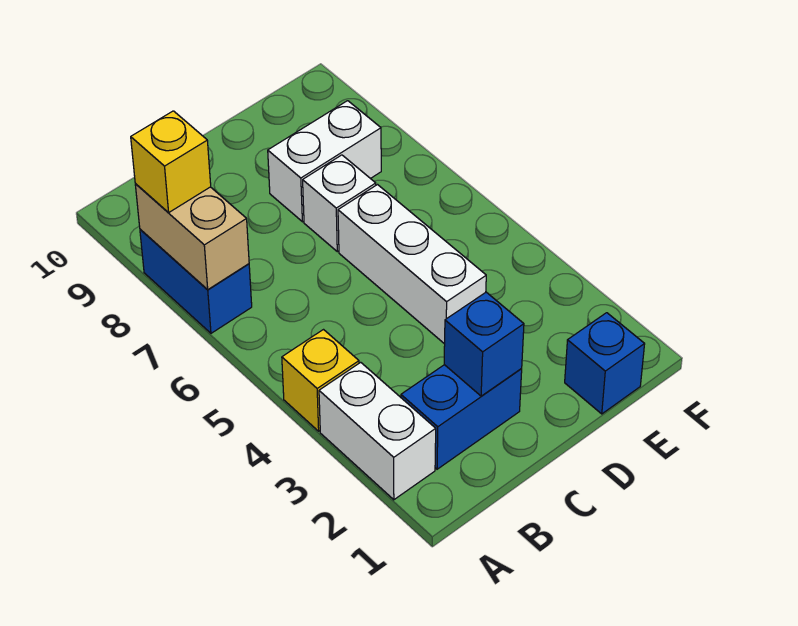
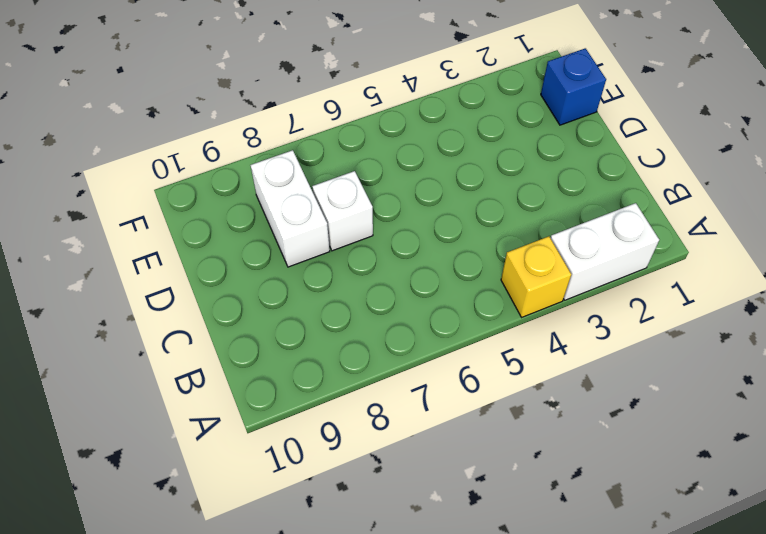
none -> blue brick A7:A8 level 1
none -> blue brick B2:C2 level 1

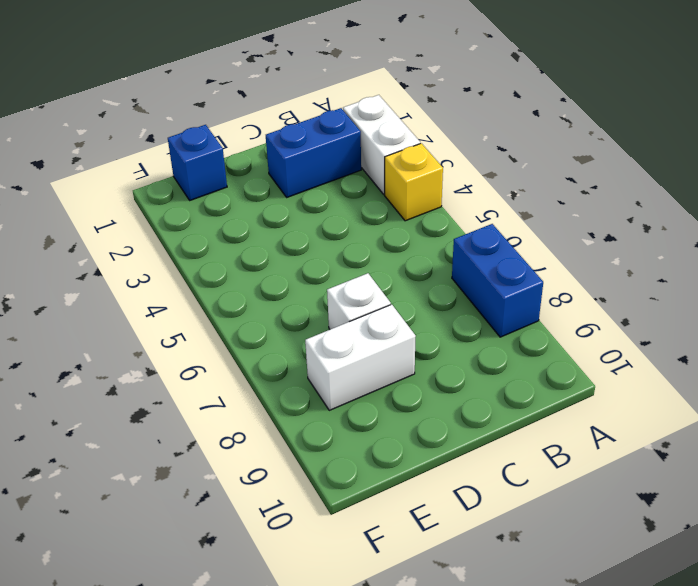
none -> white brick D4:D6 level 1
none -> tan brick A7:A8 level 2

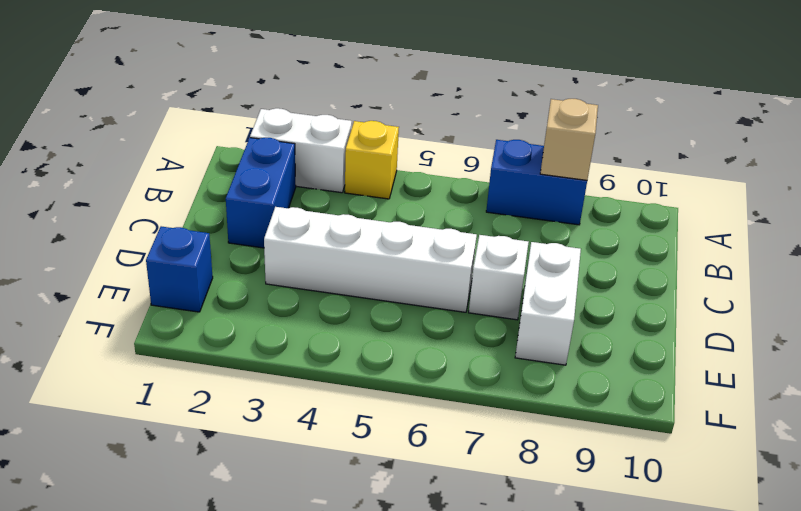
tan brick A8 level 2 -> tan brick A7:A8 level 2
white brick D3:D6 level 1 -> white brick D4:D6 level 1
none -> blue brick C2 level 2
none -> yellow brick A8 level 3

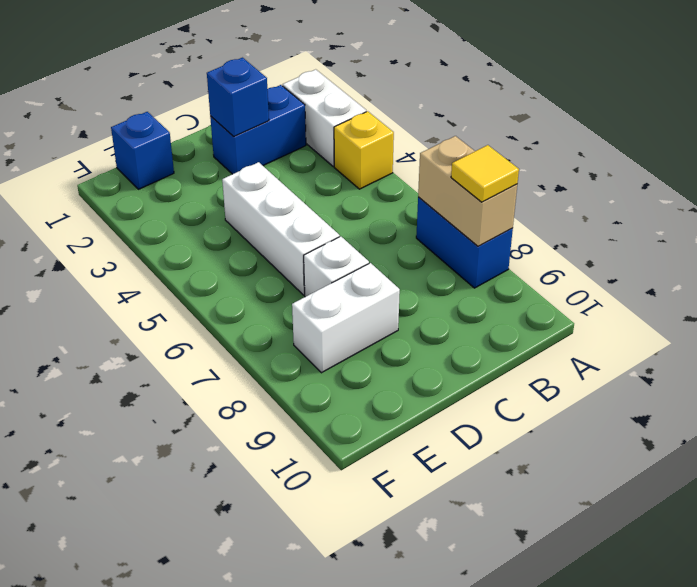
yellow tile A8 level 3 -> yellow brick A8 level 3

